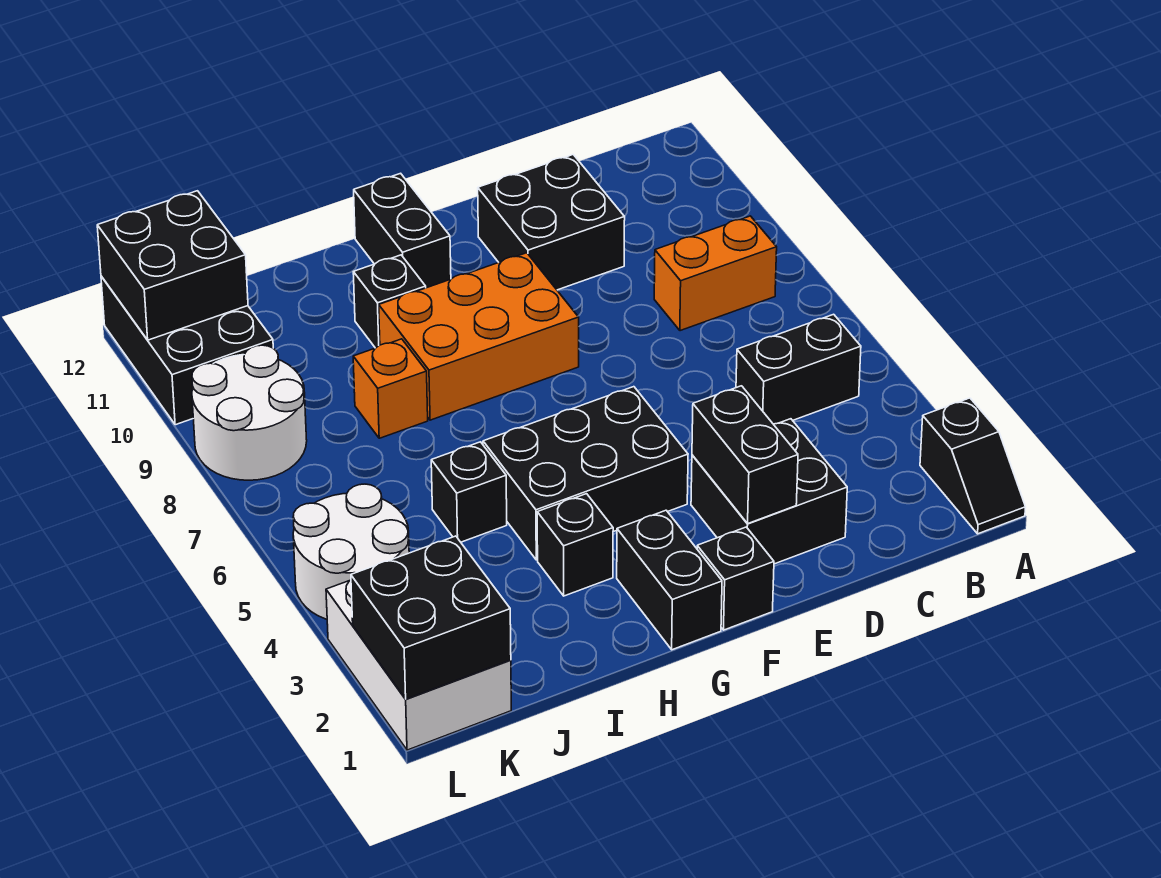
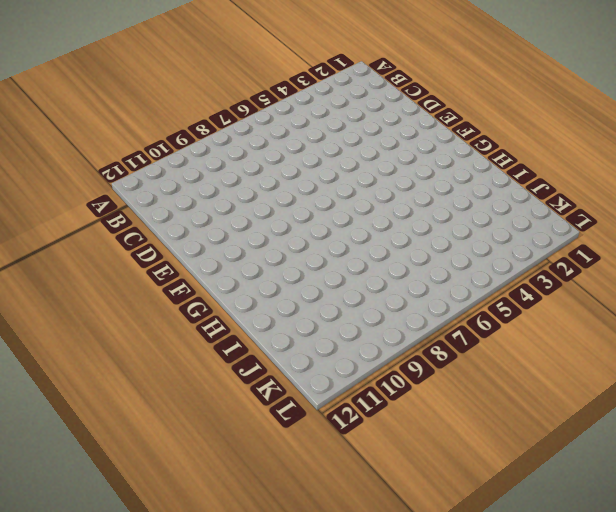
none -> black slope A1:A2 level 1 top 2
none -> black brick B5:C5 level 1
none -> orange brick B8:C8 level 1

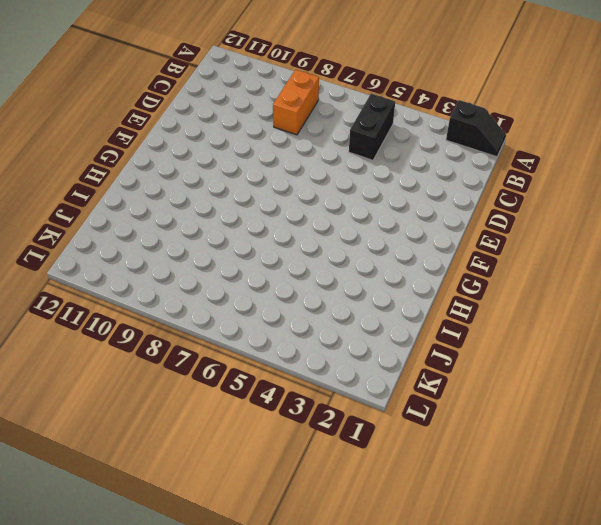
none -> black brick D2:E3 level 1
none -> black brick D10:E11 level 1
none -> black brick F1 level 1

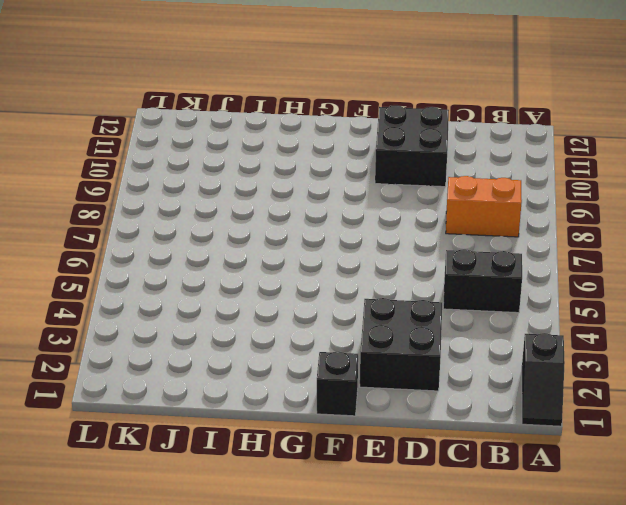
none -> black brick F4:H5 level 1
none -> orange brick F8:H9 level 1
none -> black brick G1:G2 level 1

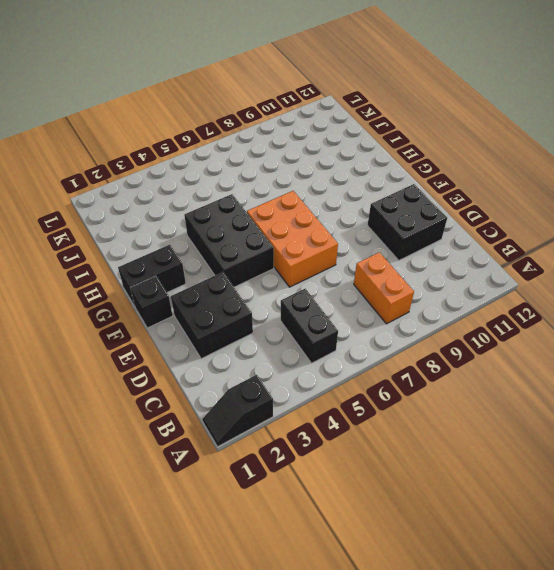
orange brick E6:G7 level 1 -> orange brick F8:H9 level 1
none -> black brick G11:G12 level 1
none -> black brick H3 level 1
none -> black brick H10 level 1

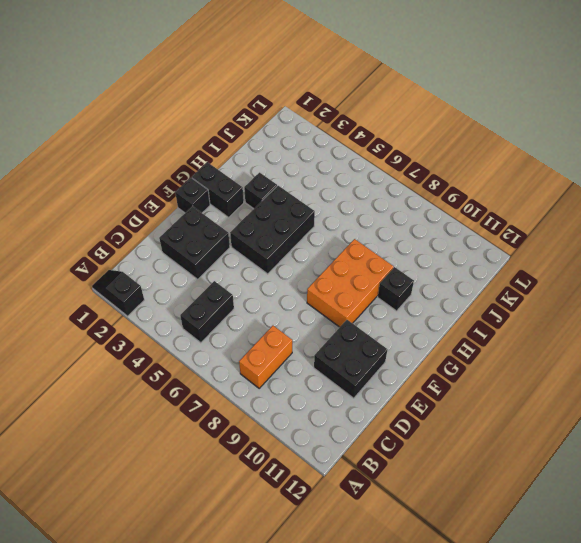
none -> black brick G11:G12 level 1
none -> black brick I5 level 1
none -> orange brick I8 level 1

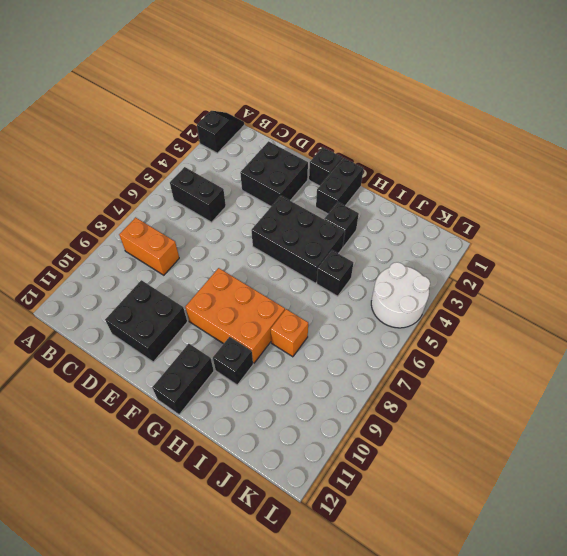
none -> white brick K1:L3 level 1
none -> white round brick K8:L9 level 1
none -> black brick K10:L12 level 1

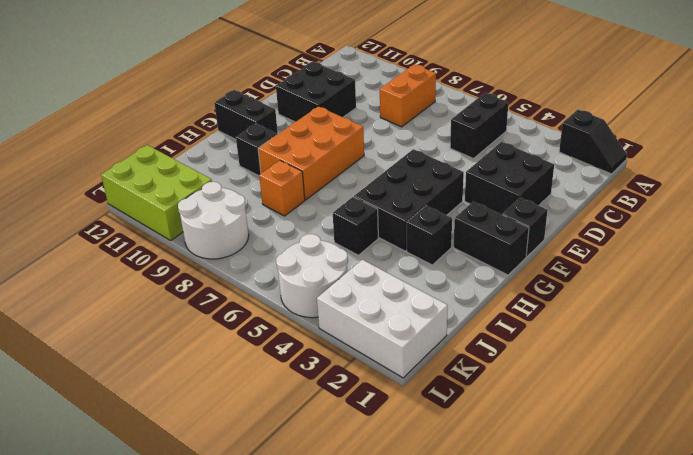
lime brick K10:L12 level 1 -> black brick K10:L12 level 1
none -> black brick E2:E3 level 2
none -> black brick K1:L2 level 2
none -> black brick K11:L12 level 2

